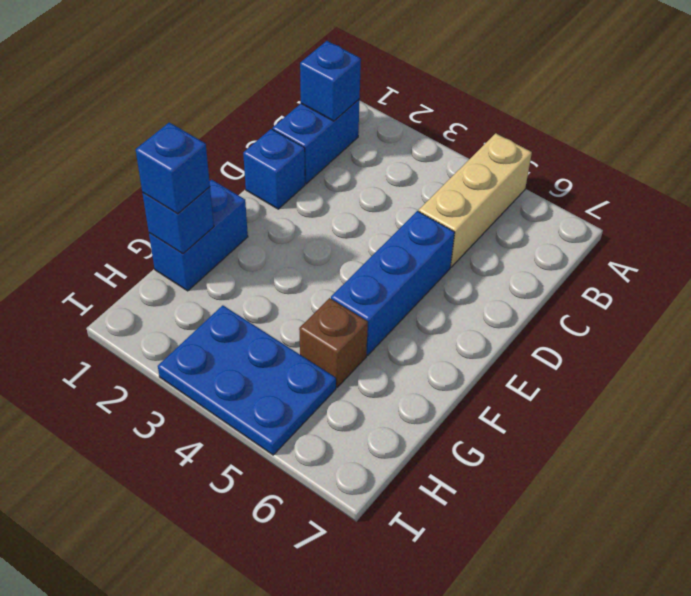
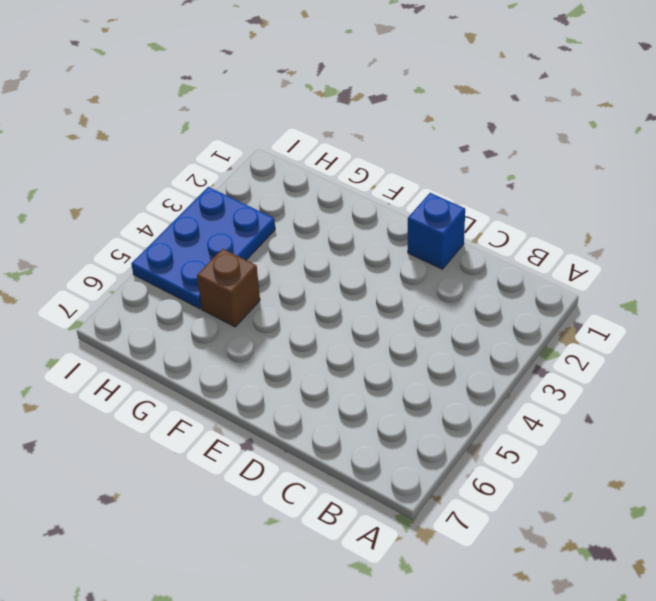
none -> tan brick A5:C5 level 1
none -> blue brick B1:C1 level 1

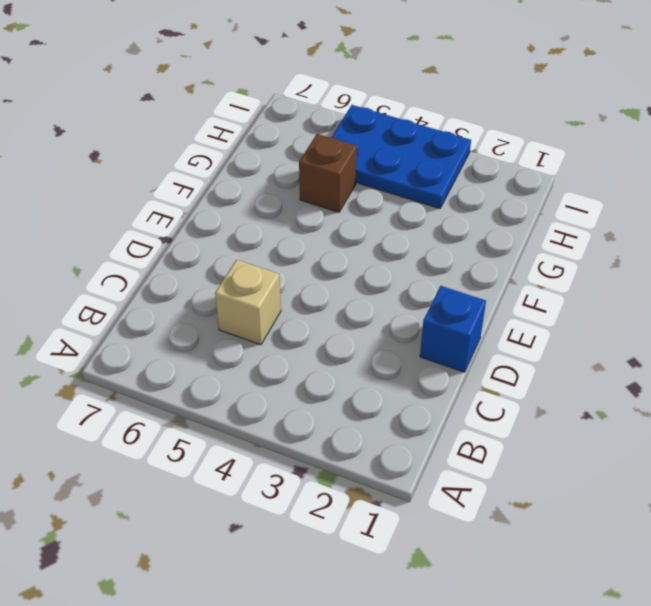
tan brick C5 level 1 -> tan brick A5:C5 level 1
none -> blue brick B1:C1 level 1
none -> blue brick D5:F5 level 1

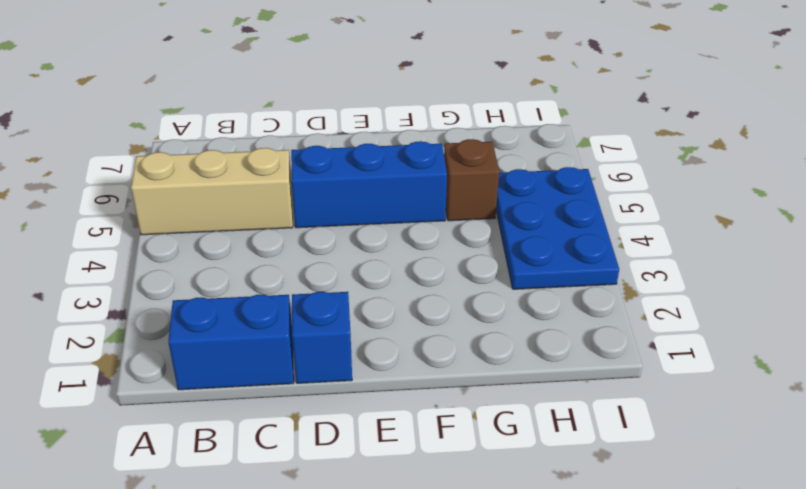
none -> blue brick F1:G1 level 1
none -> blue brick B1 level 2

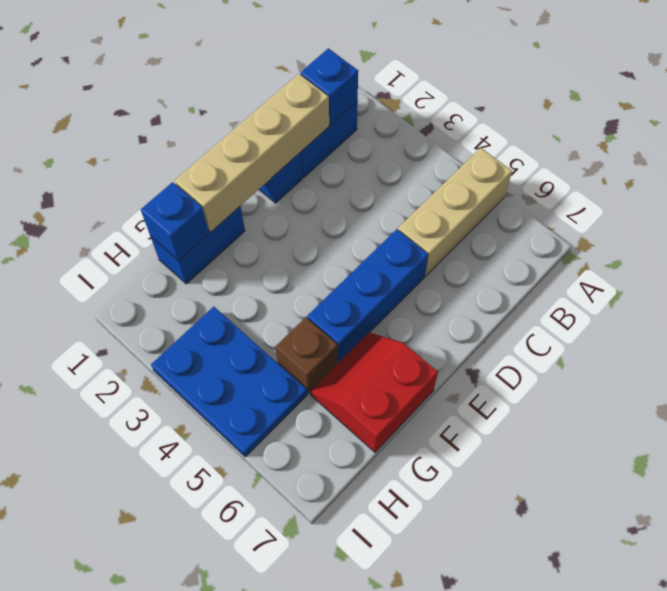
tan brick C1:F1 level 2 -> none
red slope F6:G7 level 1 top 7 -> none
none -> blue brick G1 level 3

